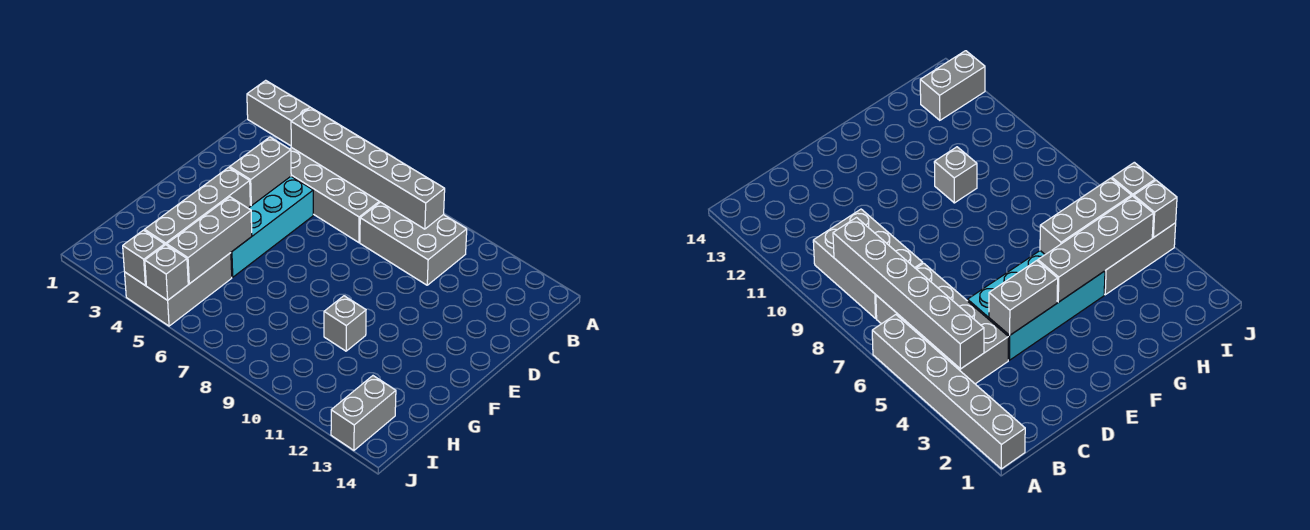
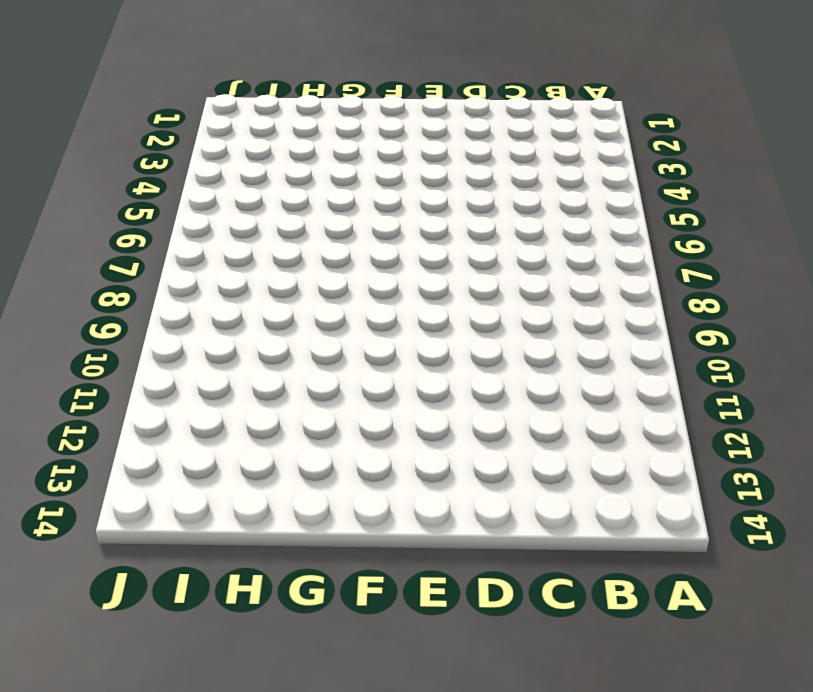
none -> grey brick A1:A6 level 1
none -> grey brick B4:C7 level 1
none -> grey brick B8:C10 level 1

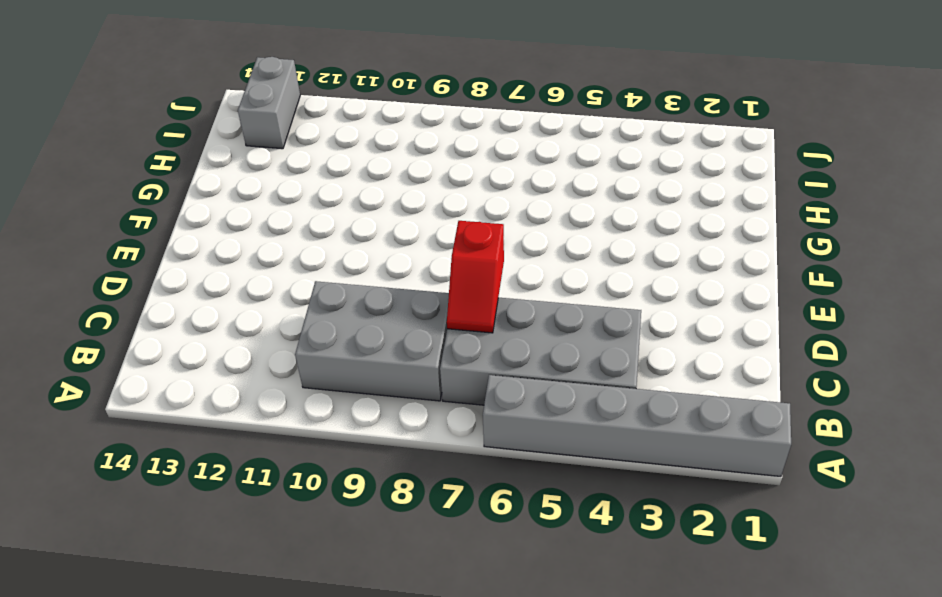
red slope C7:D7 level 2 top D -> none
none -> cyan brick D4:G5 level 1
none -> grey brick G10 level 1
none -> grey brick H4:J5 level 1

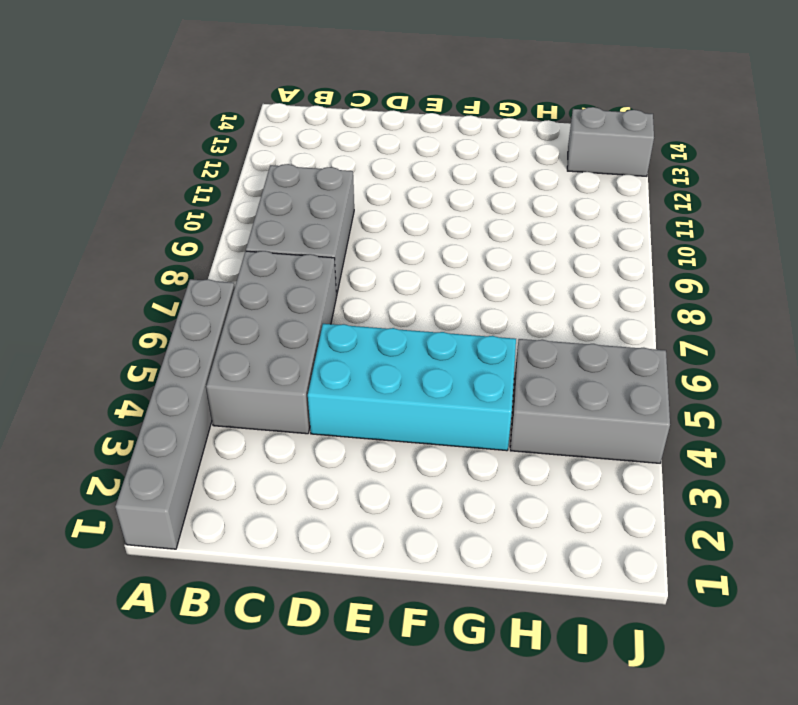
none -> grey brick G10 level 1
none -> grey brick B4:B9 level 2
none -> grey brick D4:E4 level 2

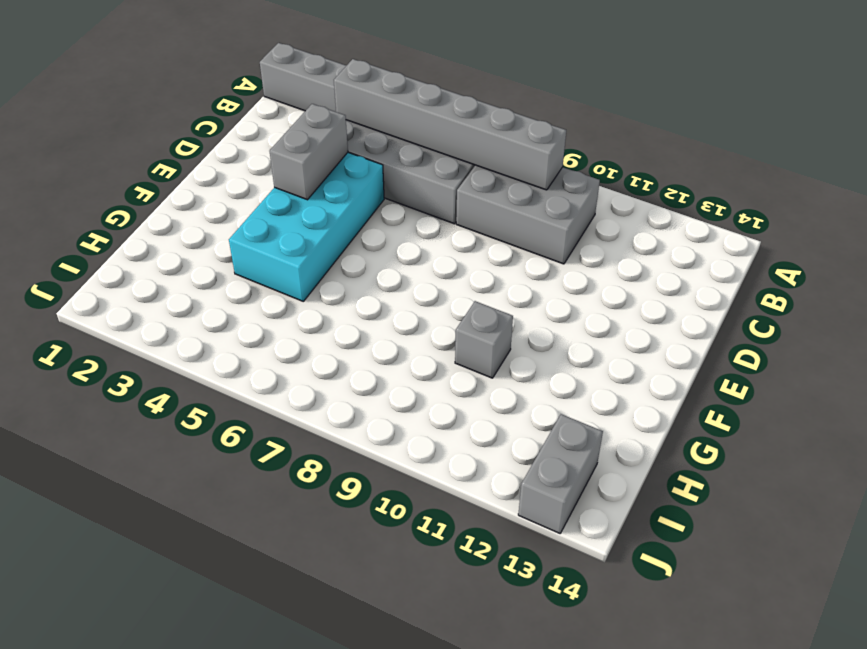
none -> grey brick H4:J5 level 1
none -> grey brick F4:I4 level 2
none -> grey brick G5:I5 level 2

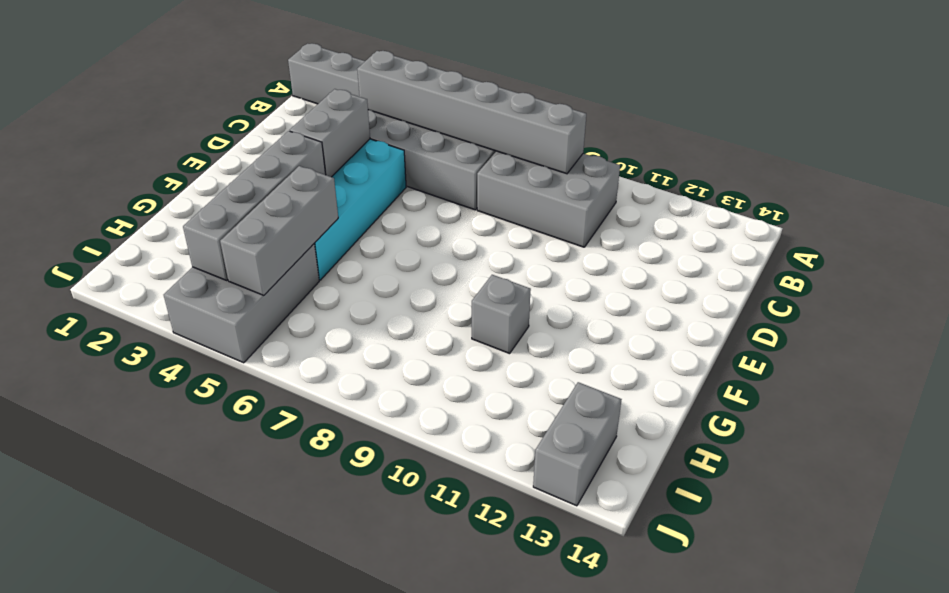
none -> grey brick J4 level 2
none -> grey brick J5 level 2

